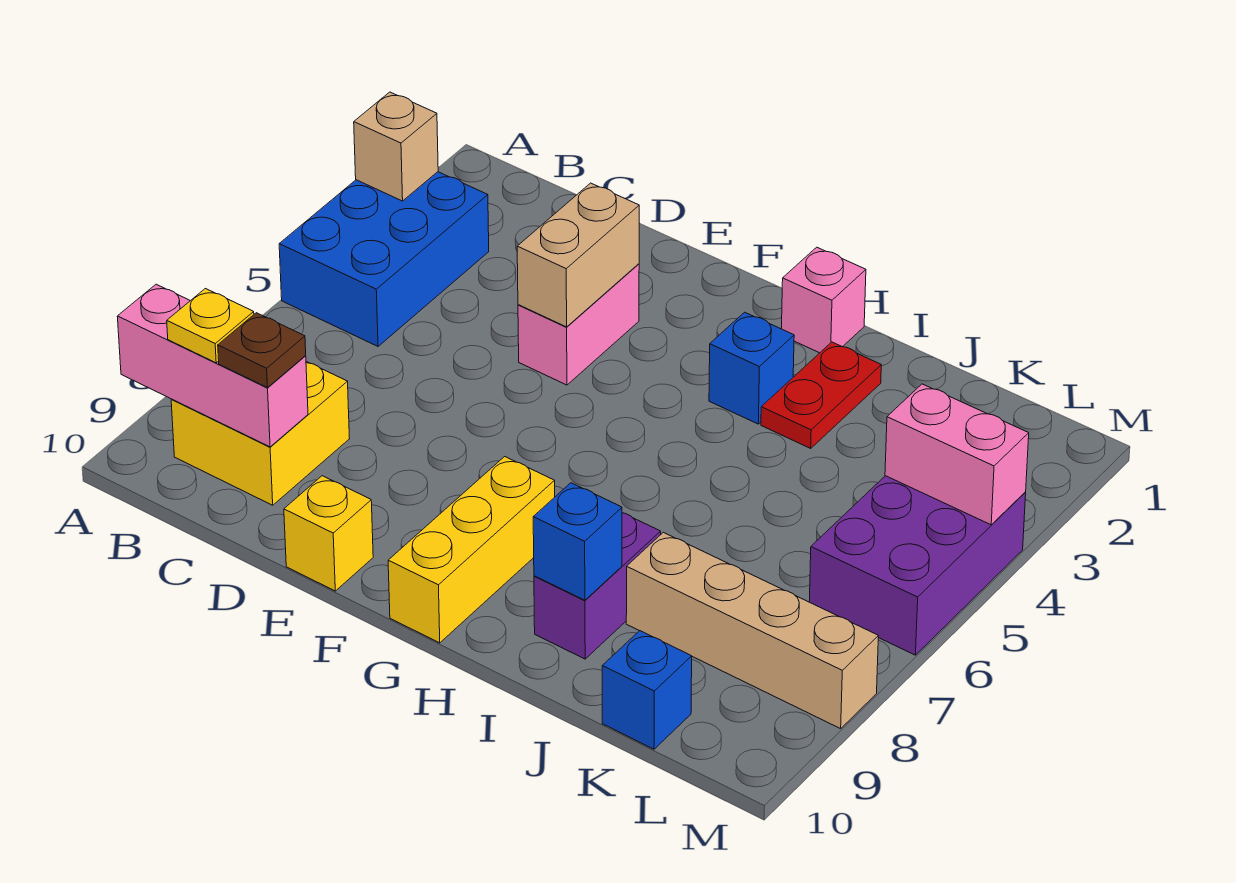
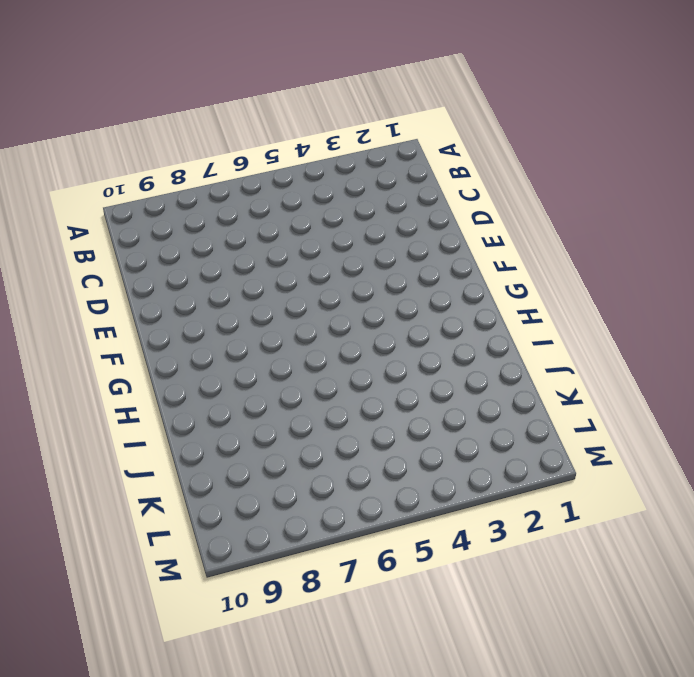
none -> blue brick A3:B5 level 1
none -> yellow brick B8:C9 level 1
none -> pink brick E3:E4 level 1

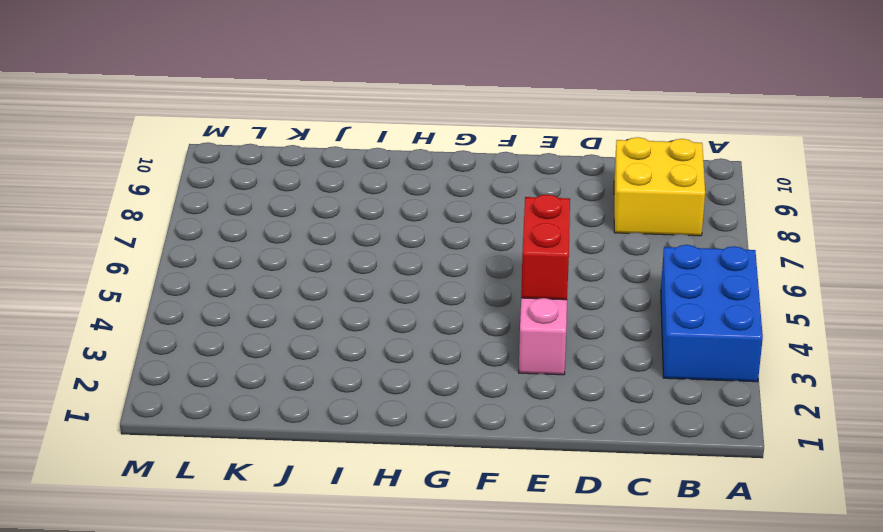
red brick E4:E5 level 2 -> tan brick E3:E4 level 2
none -> yellow brick E10 level 1
none -> yellow brick G8:G10 level 1
none -> pink brick H1 level 1

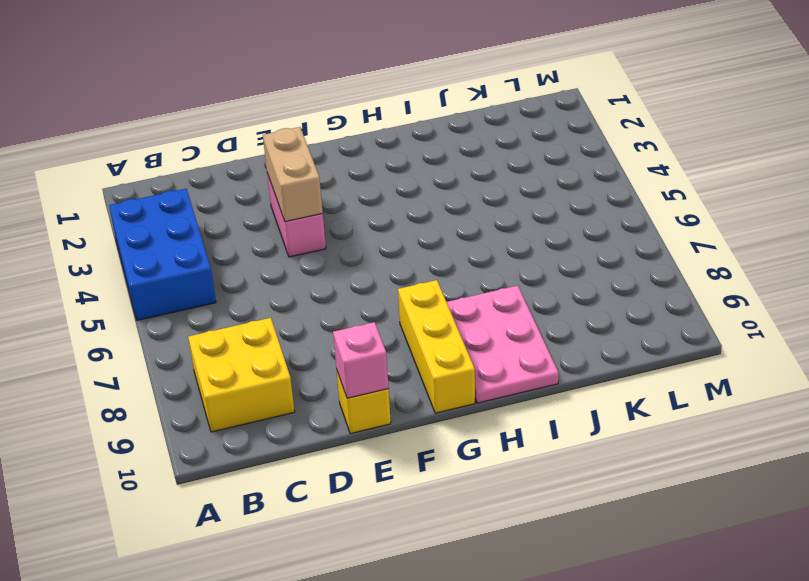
pink brick E10 level 2 -> pink brick H1 level 1
pink plate H8:I10 level 1 -> purple brick I8:I9 level 1
none -> blue brick H3 level 1
none -> red plate I2:I3 level 1
none -> tan brick J8:M8 level 1

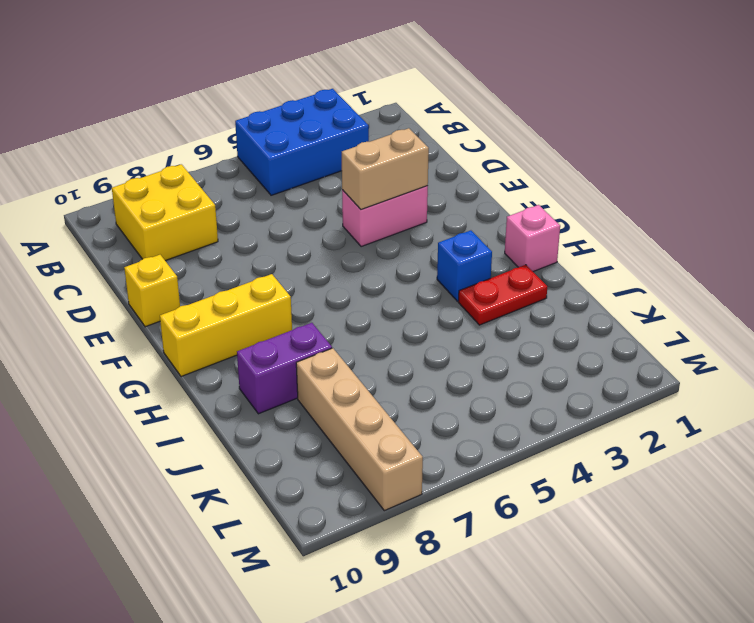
none -> blue brick K10 level 1
none -> purple brick L4:M6 level 1
none -> tan brick A3 level 2

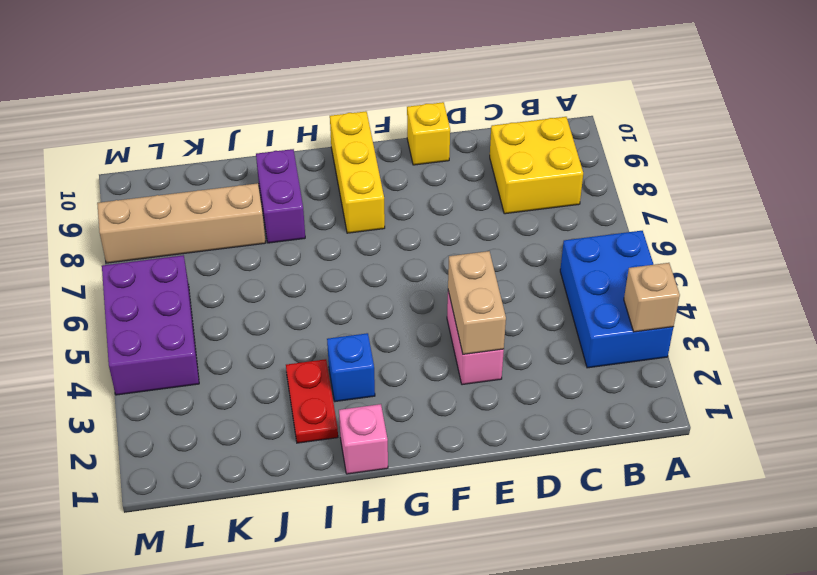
none -> blue brick K10 level 1
none -> pink brick A9:C9 level 2
none -> blue brick I9 level 2

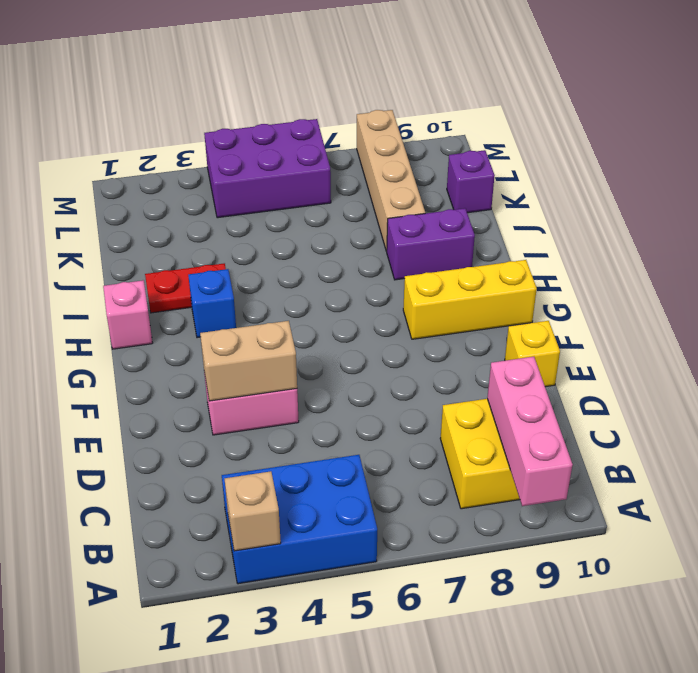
purple brick K10 level 1 -> blue brick K10 level 1
none -> blue brick I9 level 2
none -> pink brick L4:M4 level 2
none -> yellow plate B9 level 3

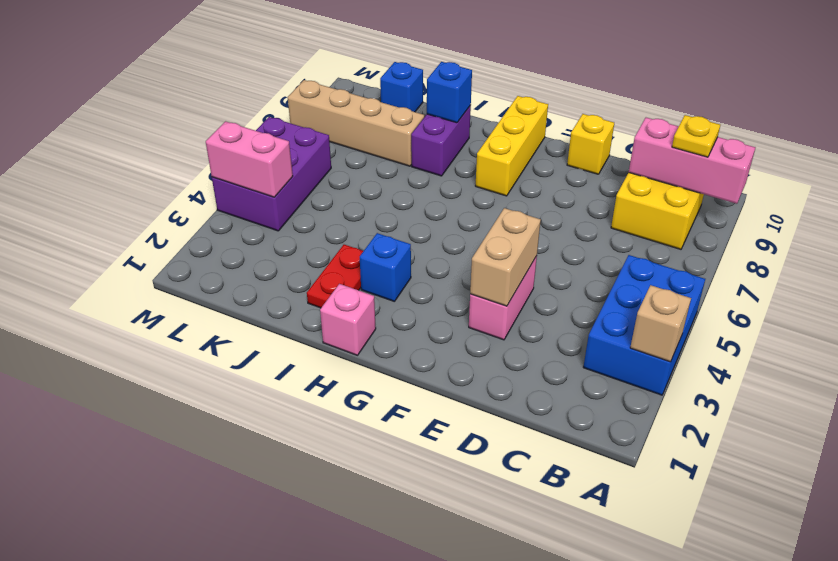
none -> brown plate C9 level 3

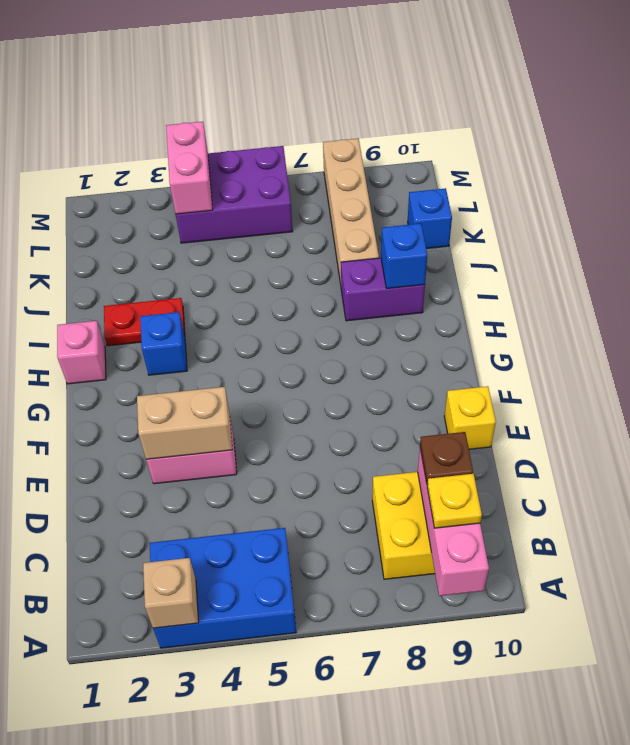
none -> yellow brick G8:G10 level 1

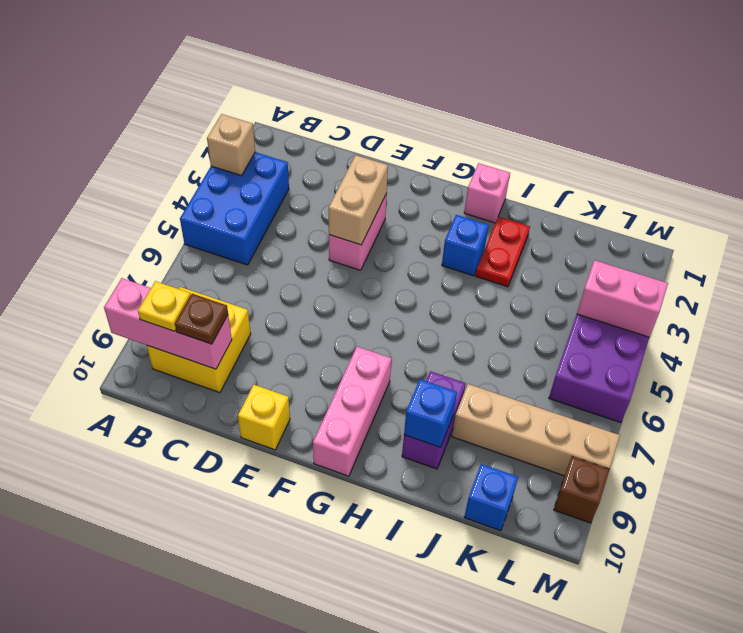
pink brick G8:G10 level 1 -> yellow brick G8:G10 level 1
brown brick M9 level 1 -> none

